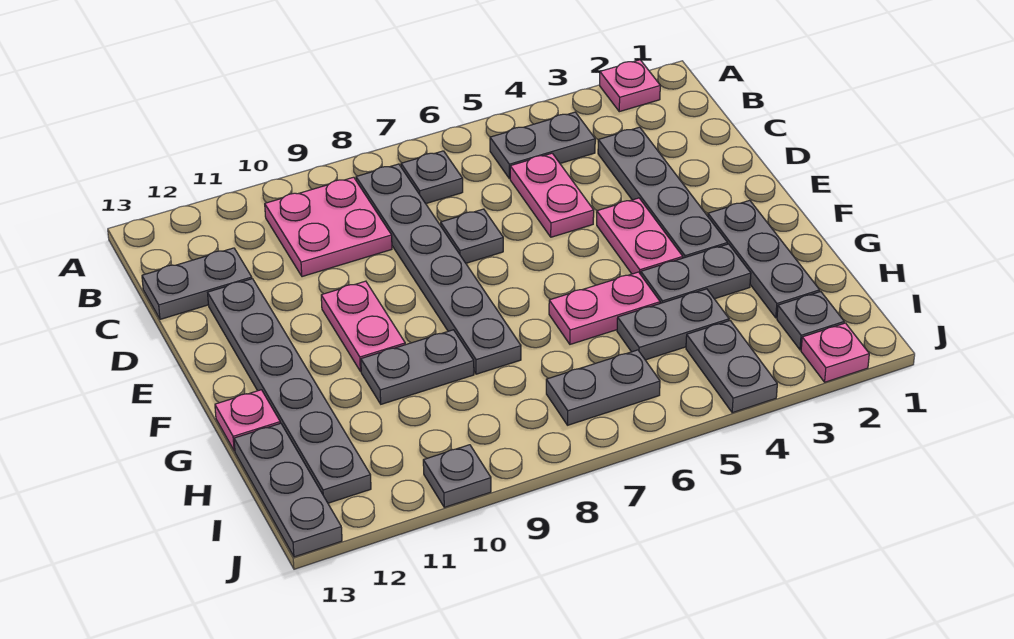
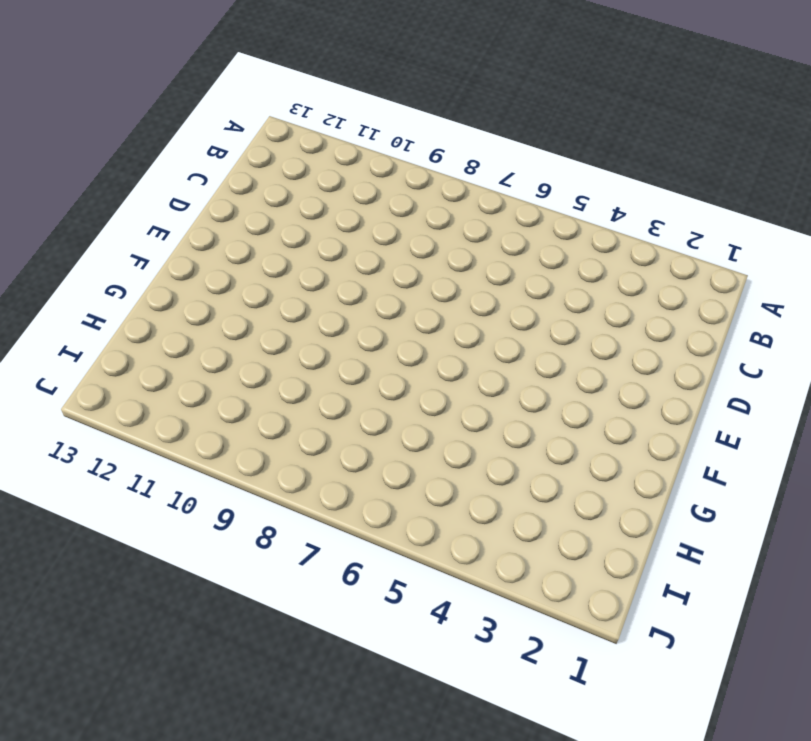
none -> pink plate A2 level 1
none -> grey plate B4:B5 level 1
none -> grey plate B7 level 1

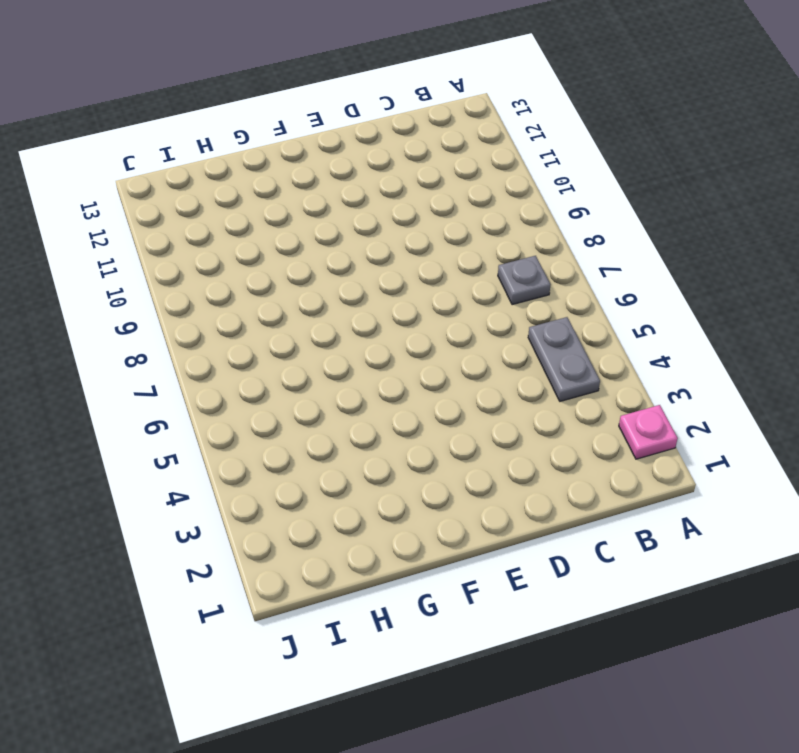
none -> grey plate B8:G8 level 1
none -> pink plate B9:C10 level 1
none -> grey plate C3:F3 level 1

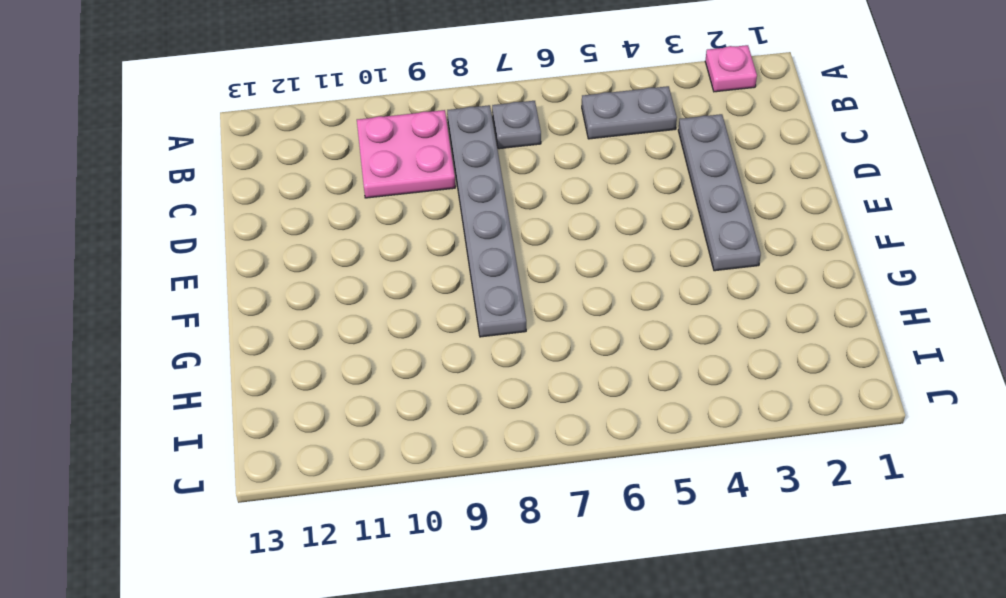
none -> pink plate C5:D5 level 1
none -> grey plate C12:C13 level 1
none -> grey plate D7 level 1

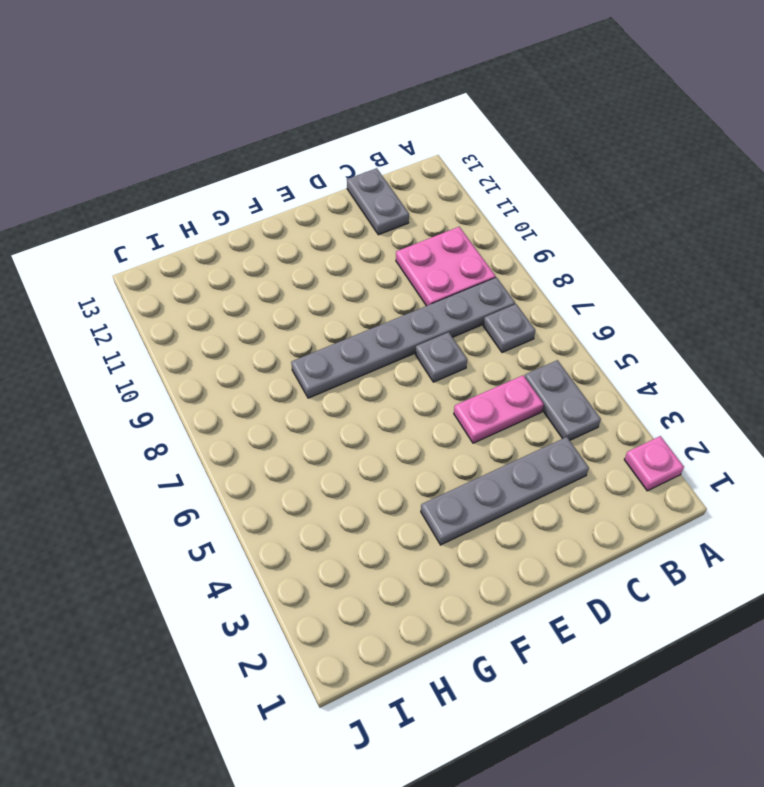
none -> grey plate D12:I12 level 1
none -> pink plate E4:F4 level 1
none -> pink plate E10:F10 level 1

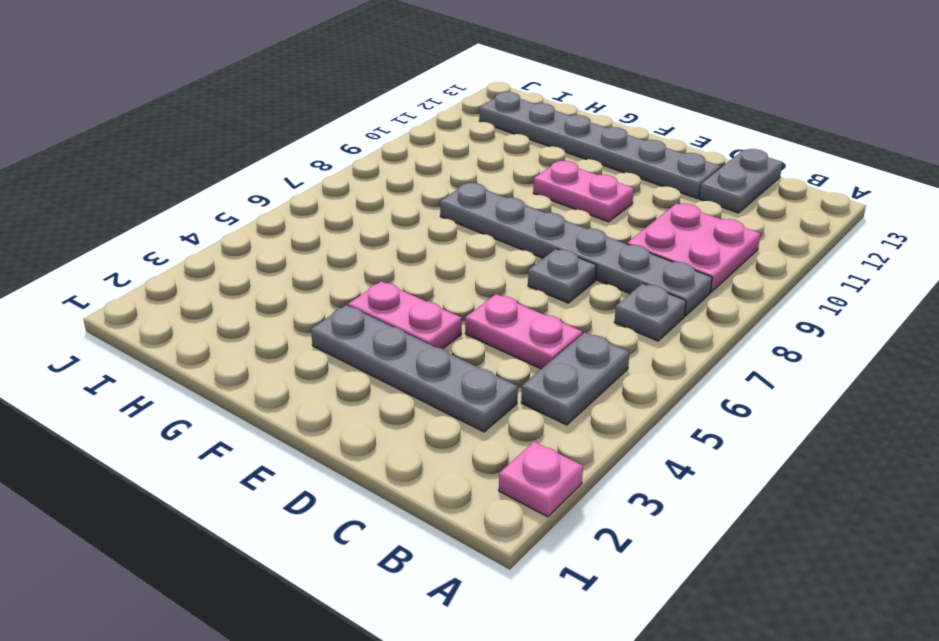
none -> grey plate F2:H2 level 1
none -> grey plate G3:G4 level 1
none -> pink plate G5:G6 level 1

